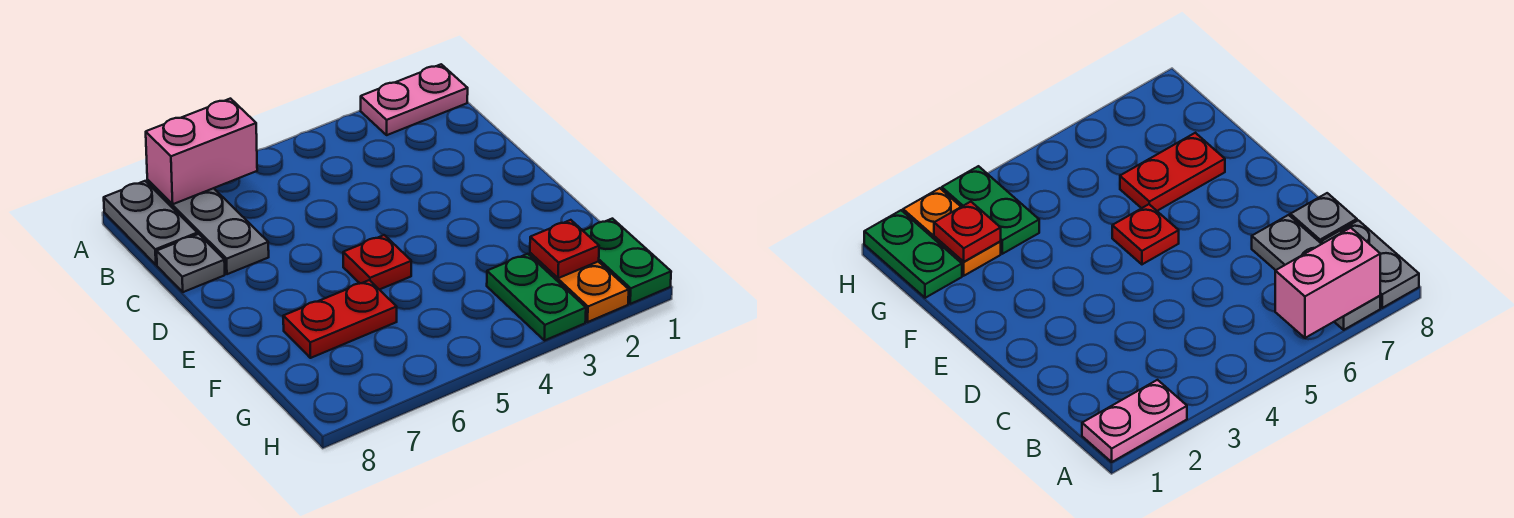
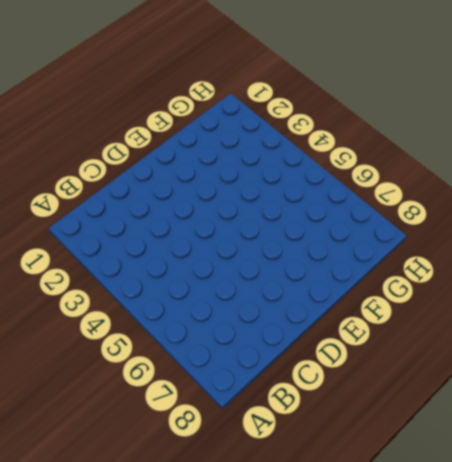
none -> pink plate A1:A2 level 1
none -> grey plate A7:C7 level 1

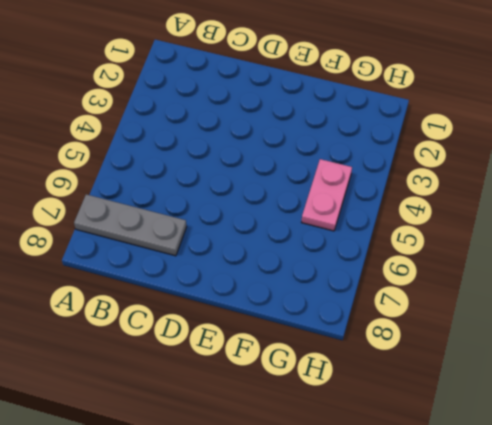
pink plate G4:G5 level 1 -> pink plate A1:A2 level 1
none -> grey plate A8:B8 level 1
none -> grey plate C8 level 1

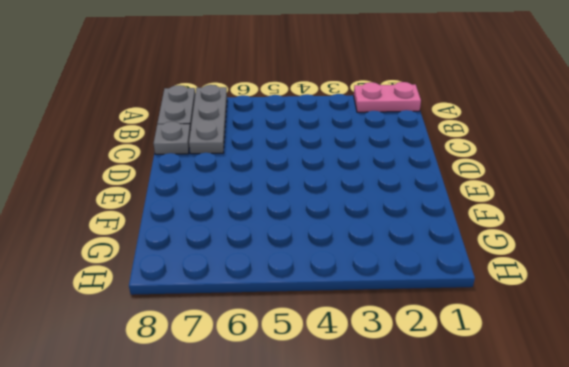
none -> red plate E5 level 1
none -> red plate F6:F7 level 1

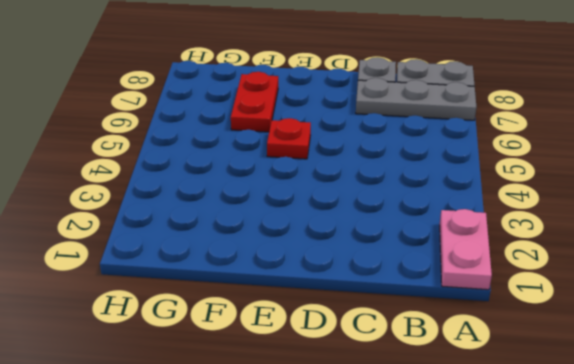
none -> green plate G1:H1 level 1
none -> orange plate G2:H2 level 1

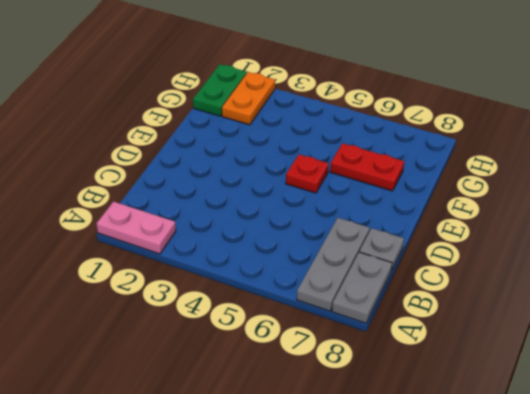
none -> green plate G3:H3 level 1
none -> pink brick A6:A7 level 2

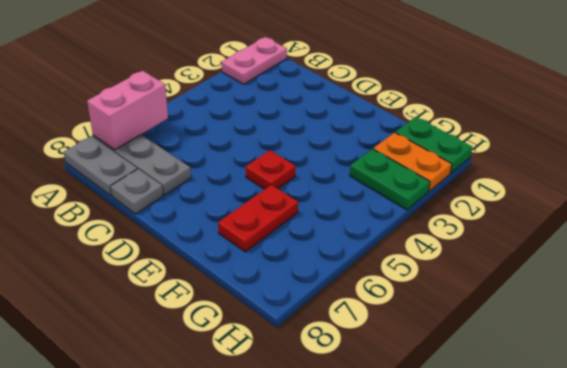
none -> red plate G2 level 2

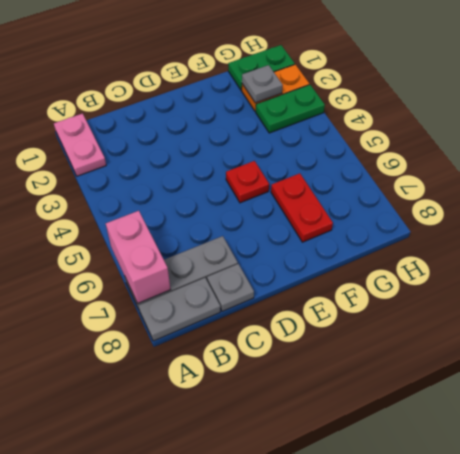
grey plate G2 level 2 -> red plate G2 level 2

